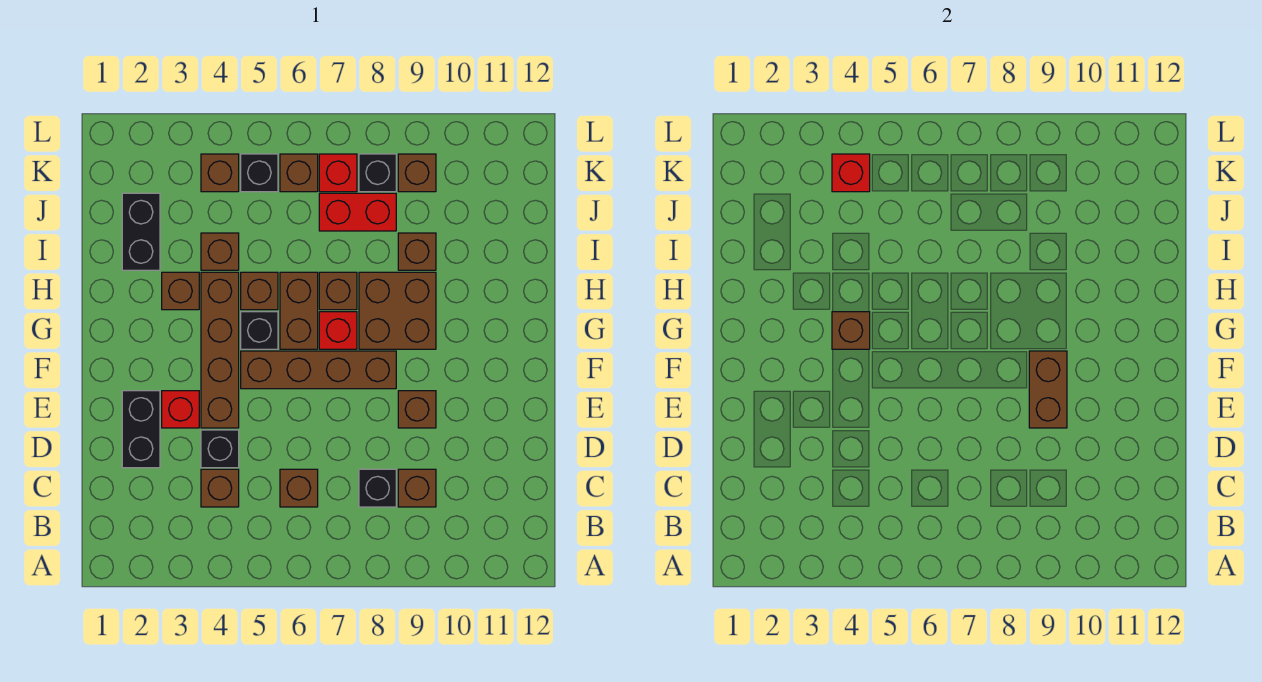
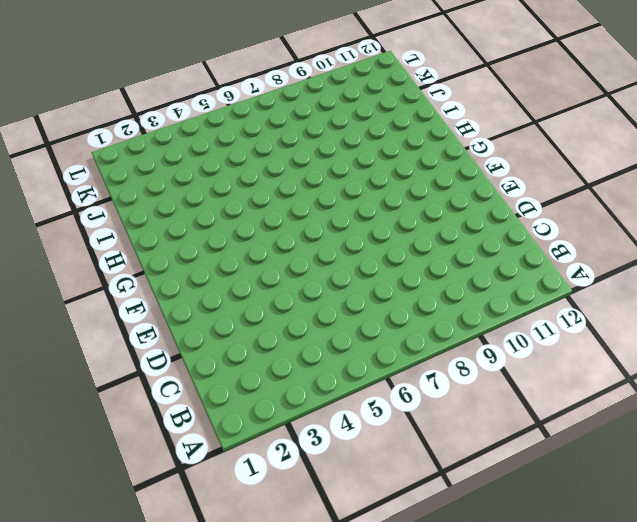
none -> brown brick C4 level 1
none -> brown brick C6 level 1
none -> black brick C8 level 1
none -> brown brick C9 level 1

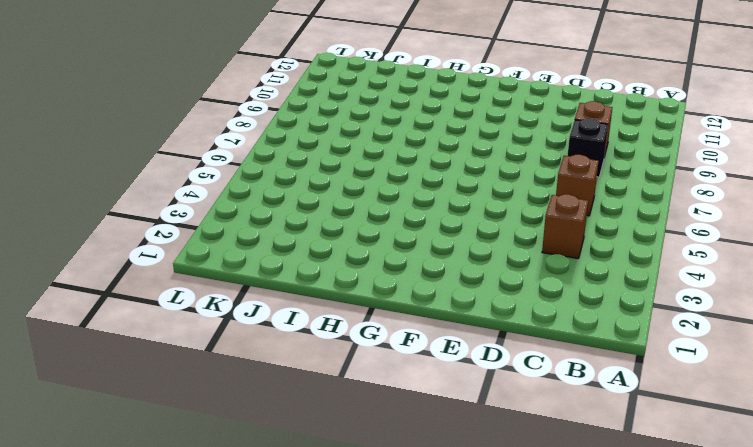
none -> black brick D2:E2 level 1
none -> black brick D4 level 1
none -> red brick E3 level 1
none -> brown brick E4:H4 level 1

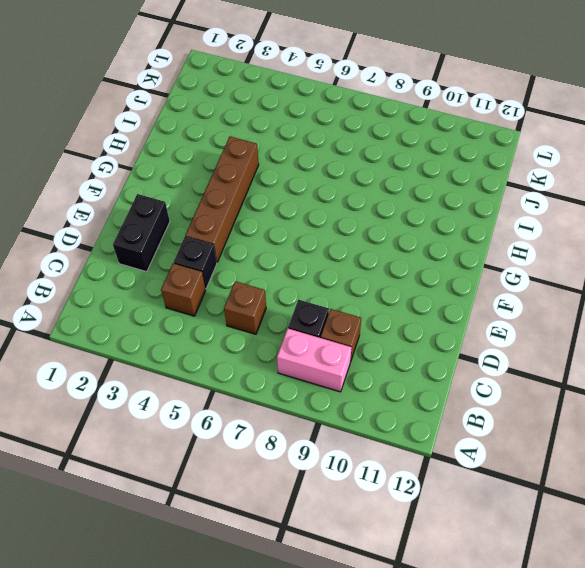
pink brick B8:B9 level 1 -> none
none -> red brick E3 level 1
none -> brown brick E9 level 1
none -> brown brick F5:F8 level 1
none -> black brick G5 level 1

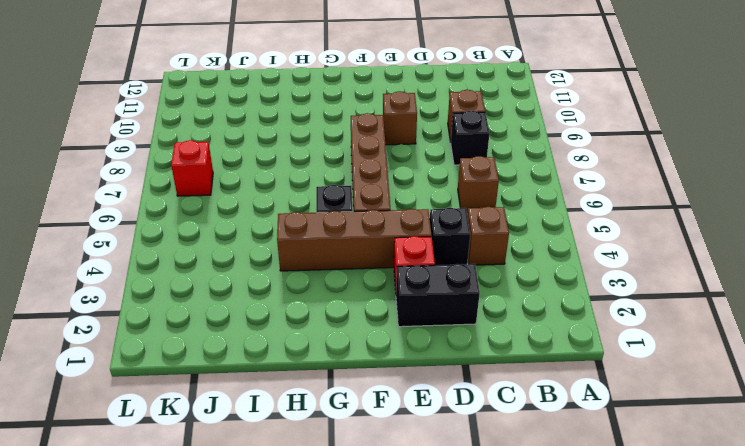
none -> brown brick G6:H6 level 1
none -> red brick G7 level 1
none -> brown brick G8:H9 level 1
none -> brown brick H3 level 1

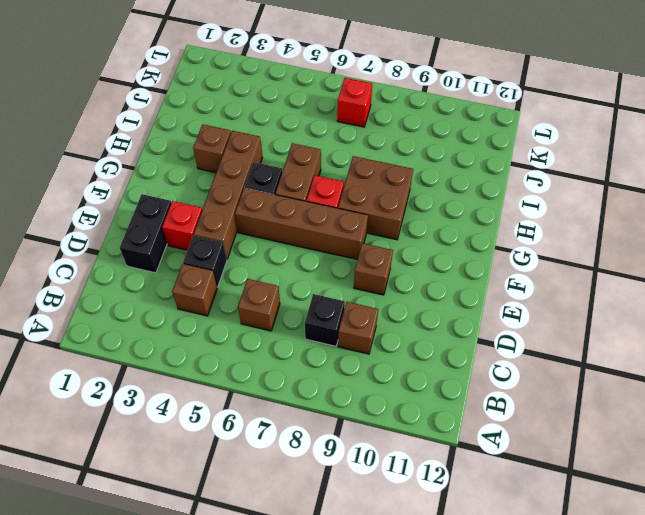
none -> brown brick H5 level 1
none -> brown brick H7 level 1
none -> black brick I2:J2 level 1
none -> brown brick I4 level 1

